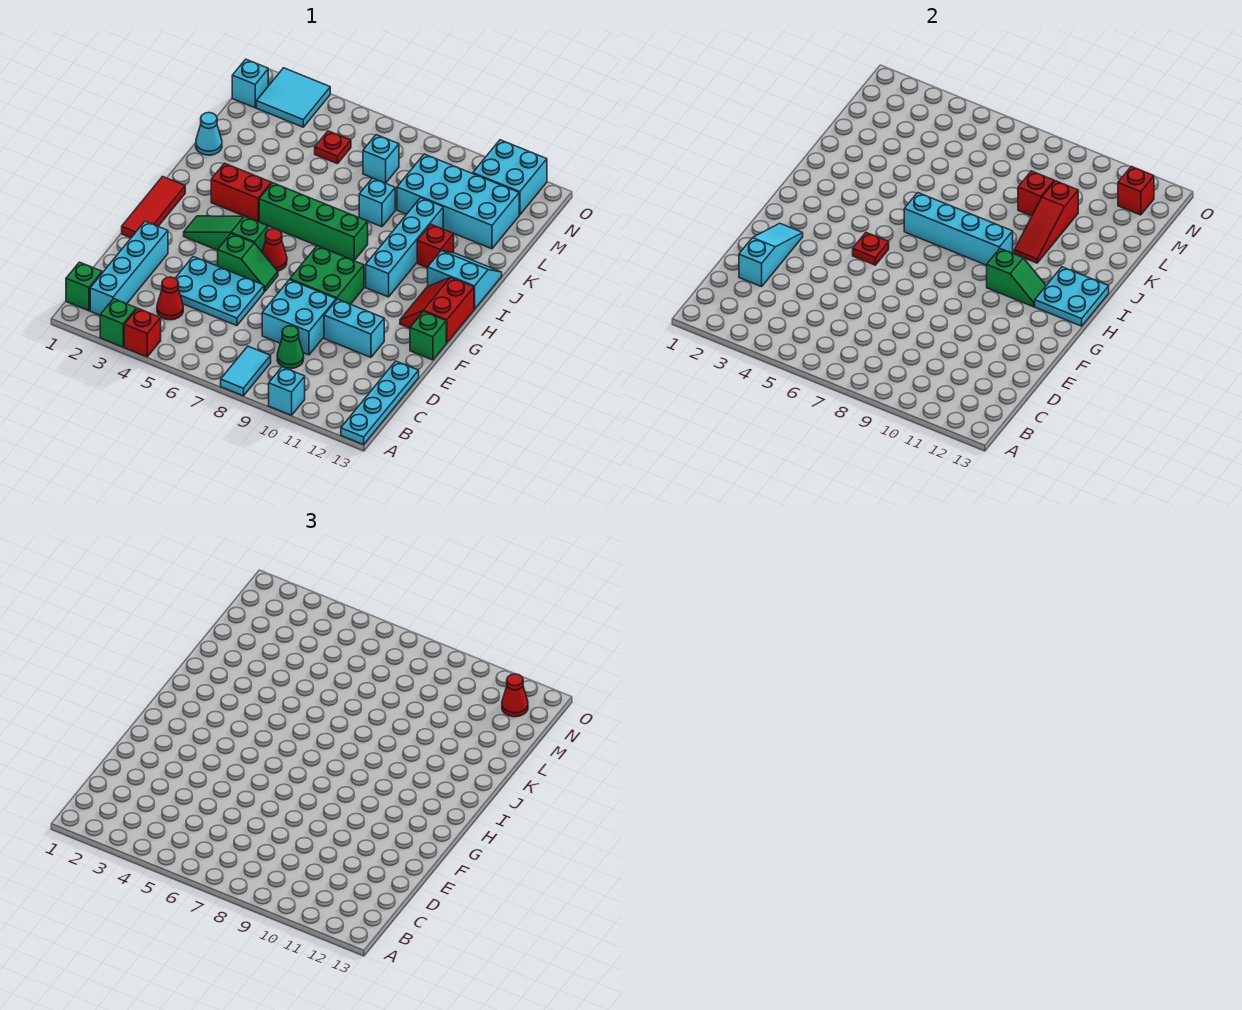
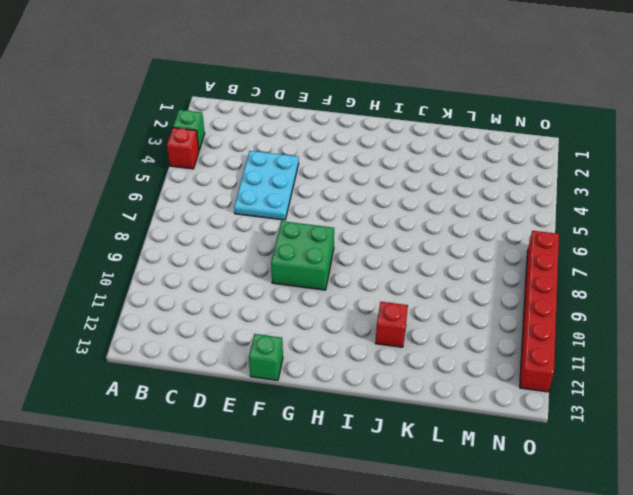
red brick O7:O12 level 1 -> cyan brick N11:O12 level 1
none -> cyan tile A8:B8 level 1
none -> cyan brick A10 level 1
none -> cyan plate A13:D13 level 1
none -> green brick B1 level 1

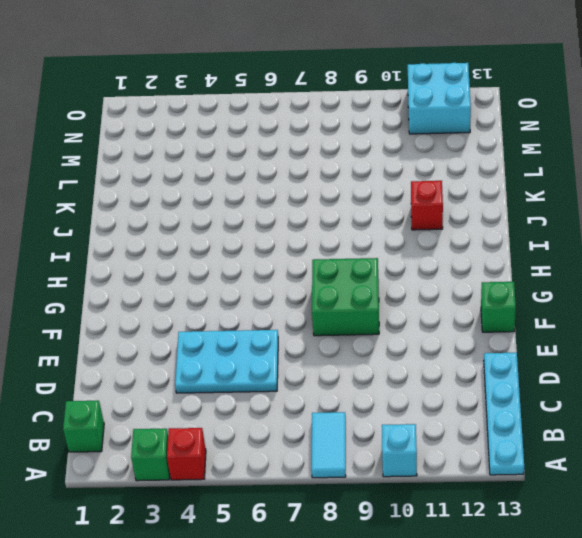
none -> cyan brick B2:E2 level 1
none -> red cone C4 level 1
none -> green cone C9 level 1
none -> cyan brick D8:E9 level 1

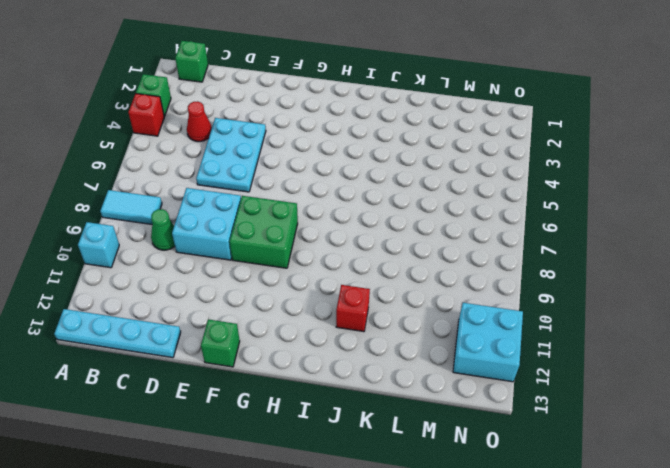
none -> cyan brick B2:E2 level 1
none -> cyan brick E10:E11 level 1
none -> red tile F1:H1 level 1
none -> green slope F5:F6 level 1 top 5

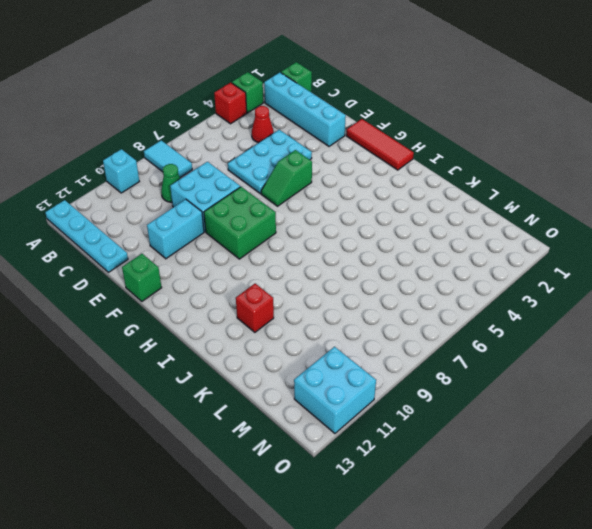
none -> green slope G3:G5 level 1 top 5
none -> red cone G6 level 1
none -> red slope G12:H13 level 1 top 13
none -> cyan brick H10:K10 level 1

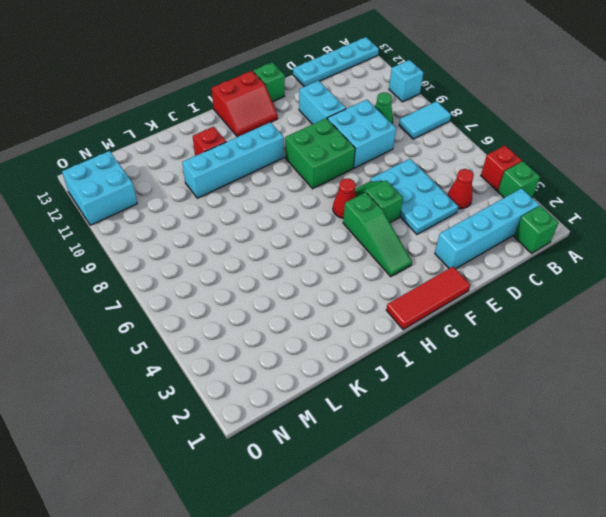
none -> red brick I3:I4 level 1
none -> green brick I5:I8 level 1
none -> cyan slope I12:J13 level 1 top I
none -> cyan cone K1 level 1

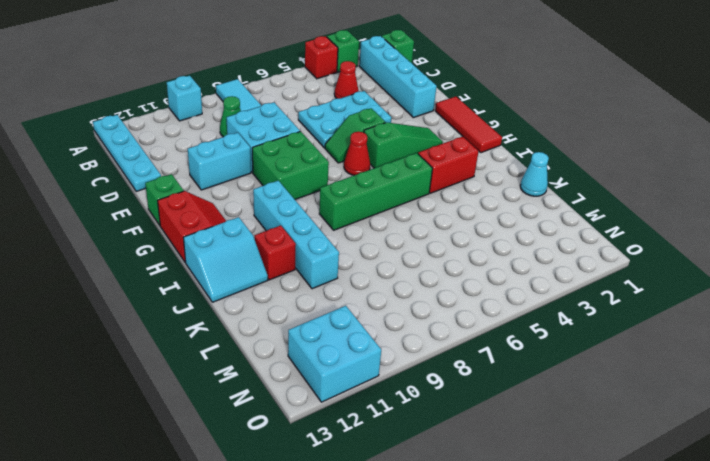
none -> cyan brick K8 level 1
none -> cyan brick L9:M12 level 1
none -> red plate M5 level 1
none -> cyan brick M7 level 1

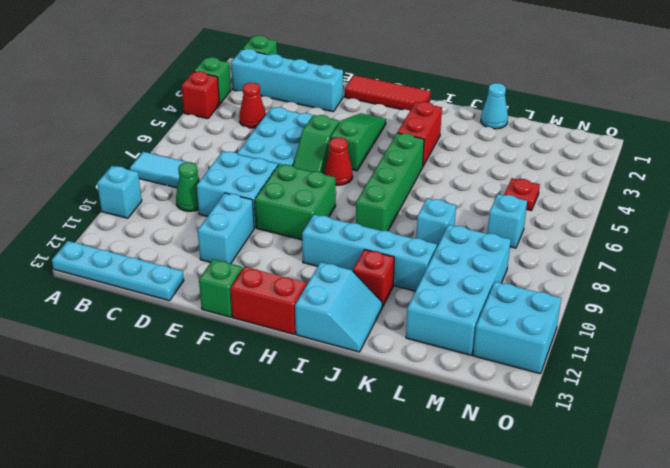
none -> cyan brick N1 level 1
none -> cyan tile N2:O3 level 1
none -> cyan slope D2:F2 level 2 top D
none -> red plate G5 level 2

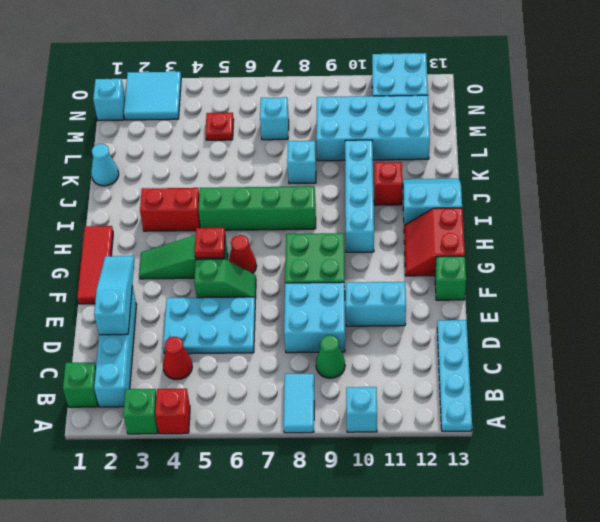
none -> green slope H10:H11 level 2 top 10
none -> cyan plate H12:I13 level 2
none -> cyan brick I6:I9 level 2
none -> red slope J10:L10 level 2 top L

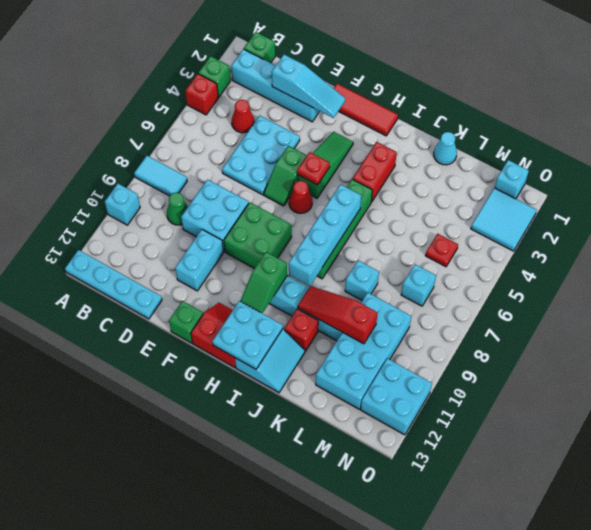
none -> red brick L9 level 2
none -> red brick N12 level 2
none -> red cone N12 level 3

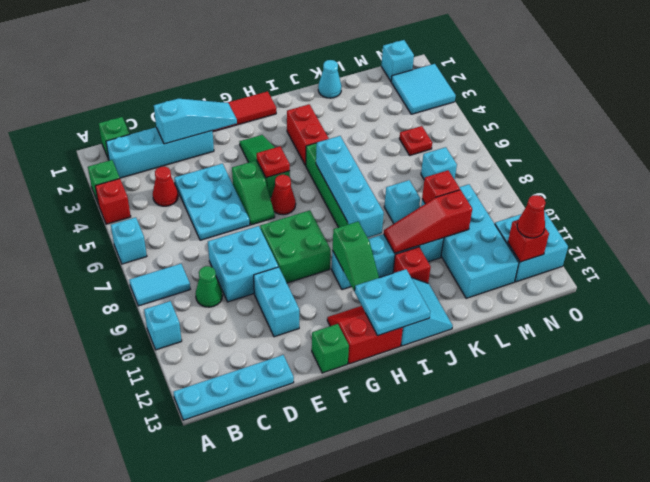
cyan brick A6 level 1 -> none

